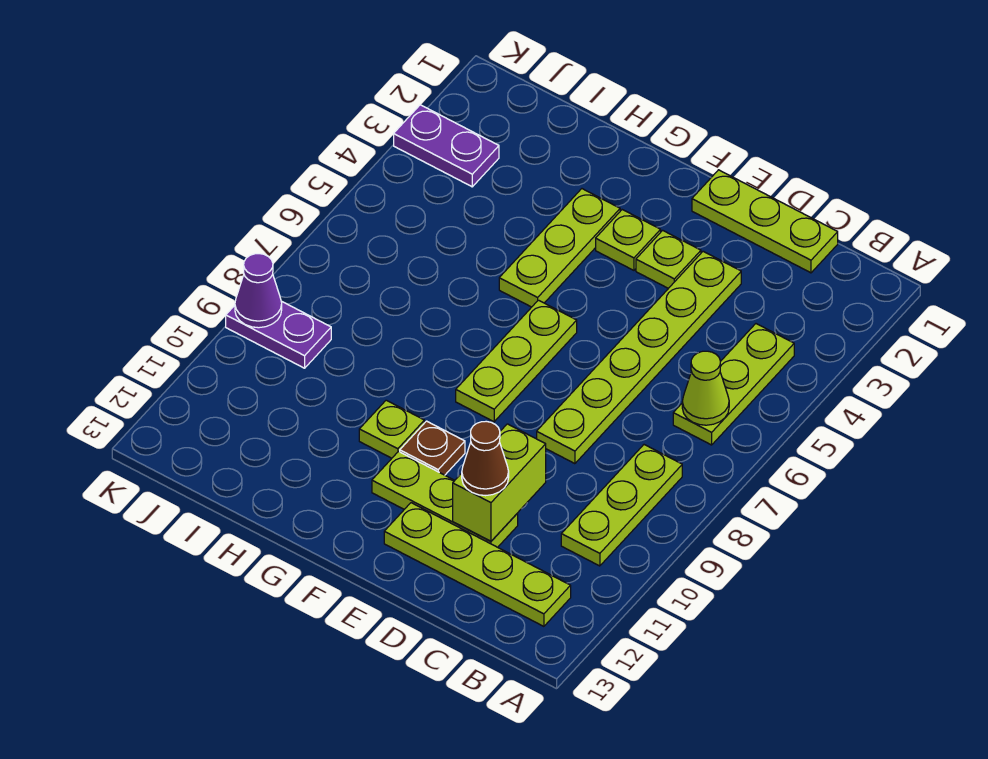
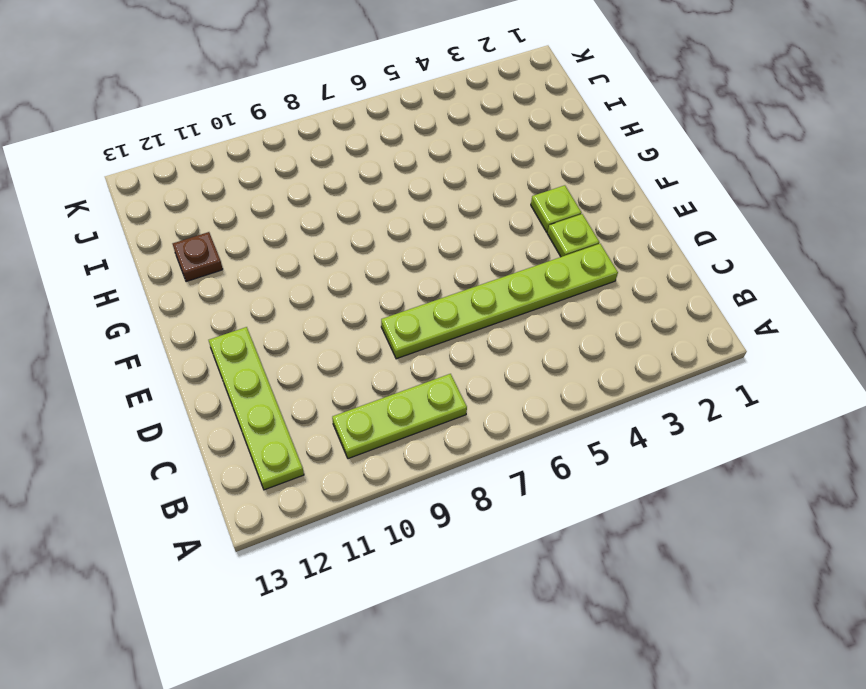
brown plate H12 level 1 -> brown plate F10 level 1
none -> lime plate B4:B6 level 1
none -> lime plate C1:E1 level 1
none -> lime plate D11:F11 level 1

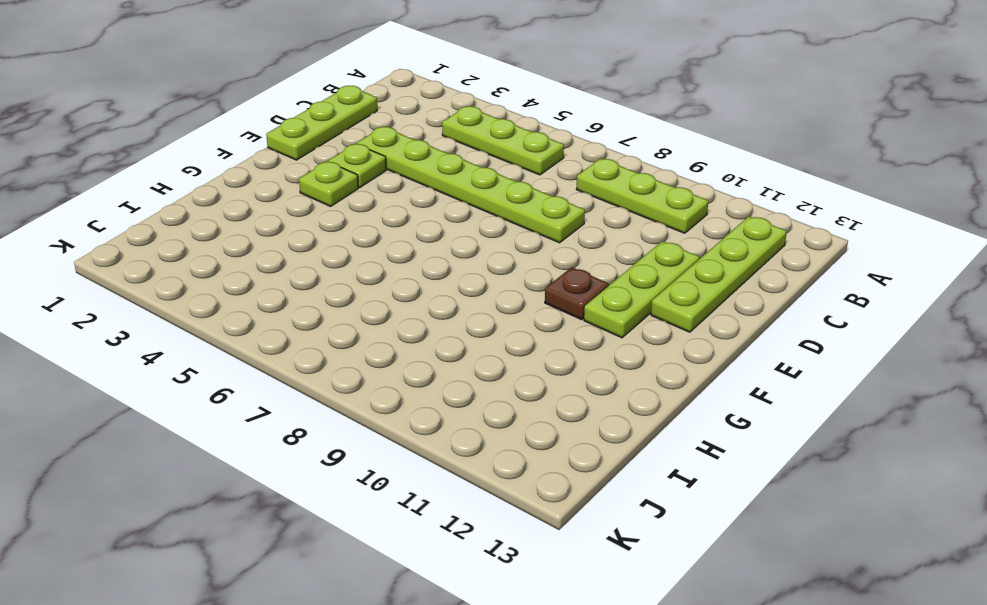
none -> lime plate F6:F8 level 1
none -> lime plate G3:G5 level 1
none -> lime plate G10 level 1

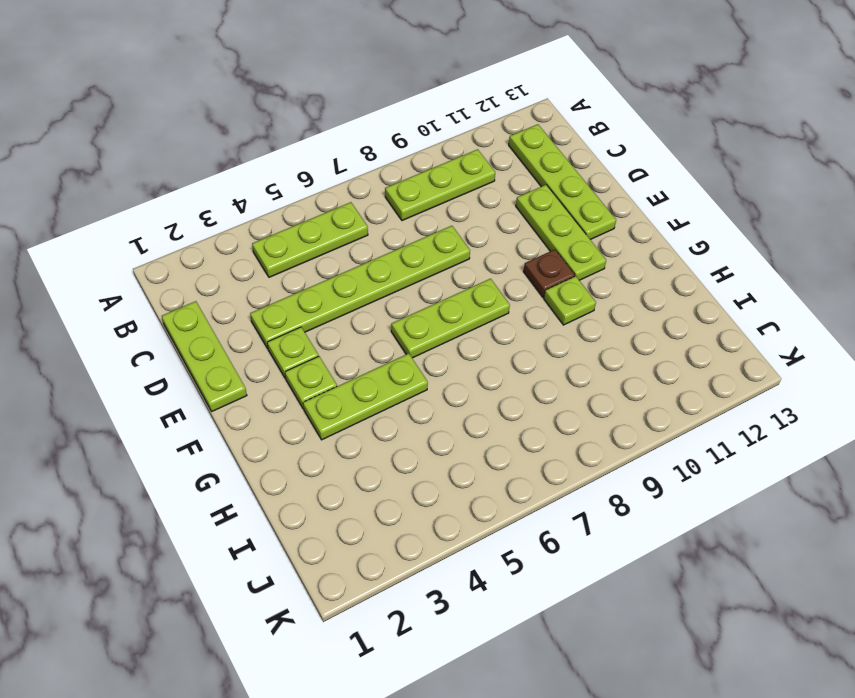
none -> purple plate J3:K3 level 1
none -> purple plate J9:K9 level 1
none -> lime cone B6 level 2

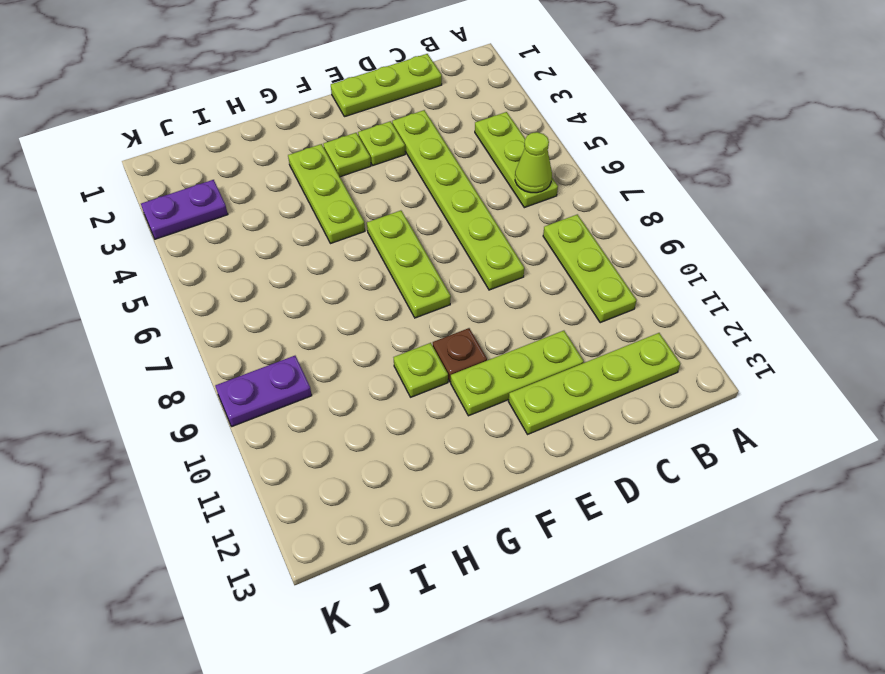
none -> lime brick D10:D11 level 2
none -> purple cone K9 level 2
none -> brown cone D11 level 3

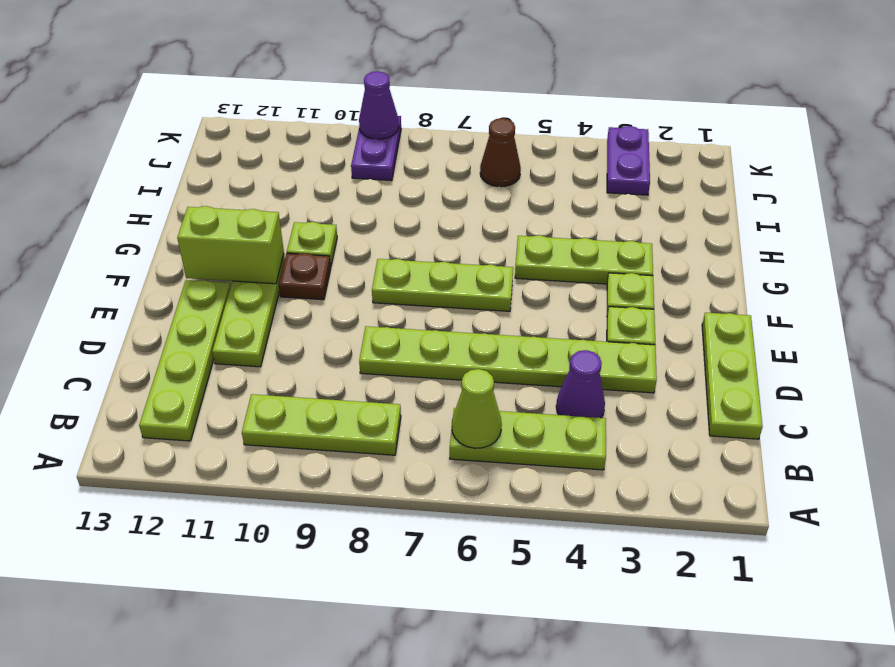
purple cone C4 level 1 -> none
lime brick F11:F12 level 2 -> lime brick D10:D11 level 2
brown cone J6 level 1 -> brown cone D11 level 3

